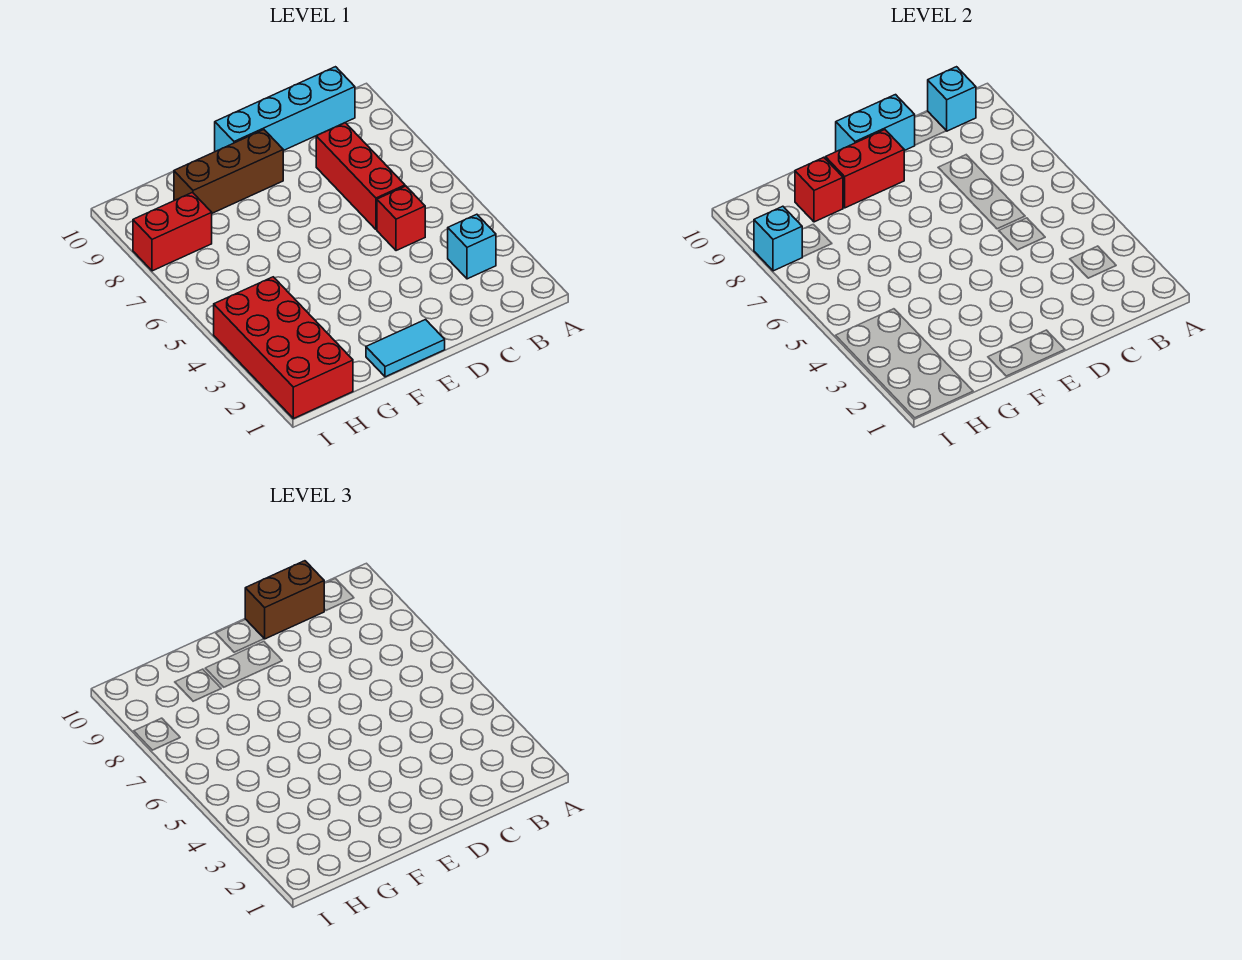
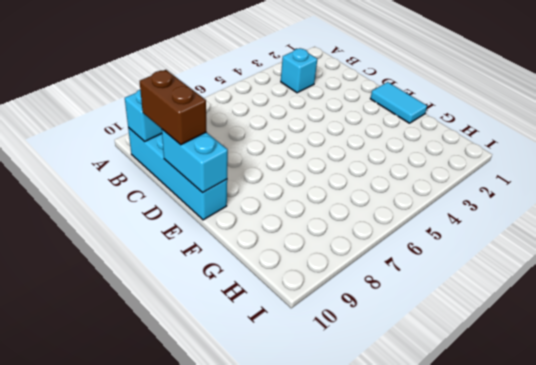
none -> red brick C5 level 1
none -> red brick C6:C8 level 1
none -> brown brick E9:G9 level 1

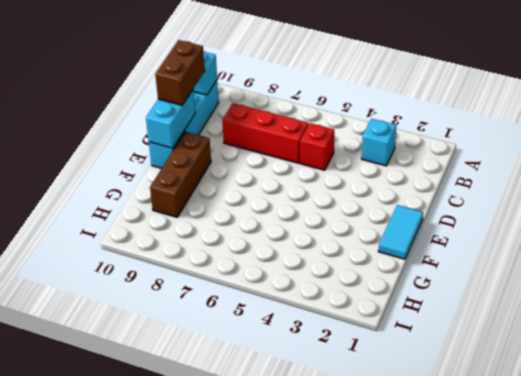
none -> red brick H1:I4 level 1
none -> red brick H8:I8 level 1
none -> red brick E9:F9 level 2

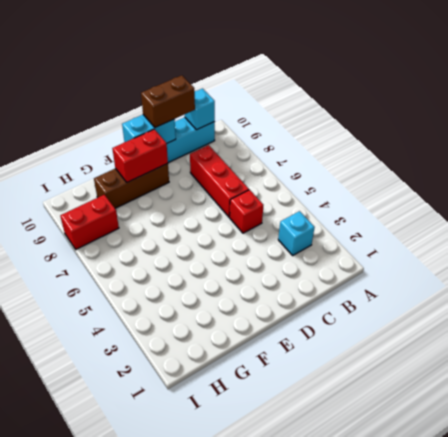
none -> cyan tile E1:F1 level 1
none -> red brick H1:I4 level 1
none -> red brick G9 level 2

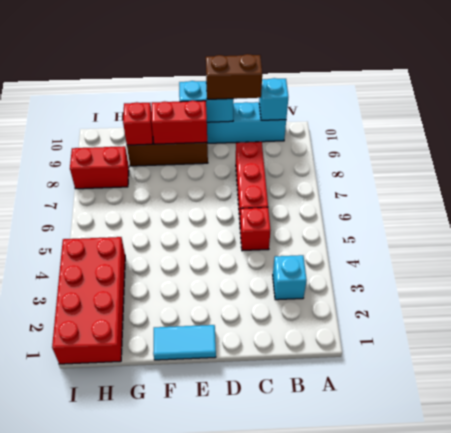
none -> cyan brick I8 level 2

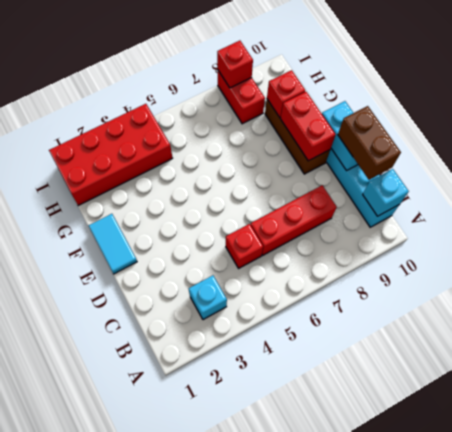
red brick I8 level 2 -> cyan brick I8 level 2

